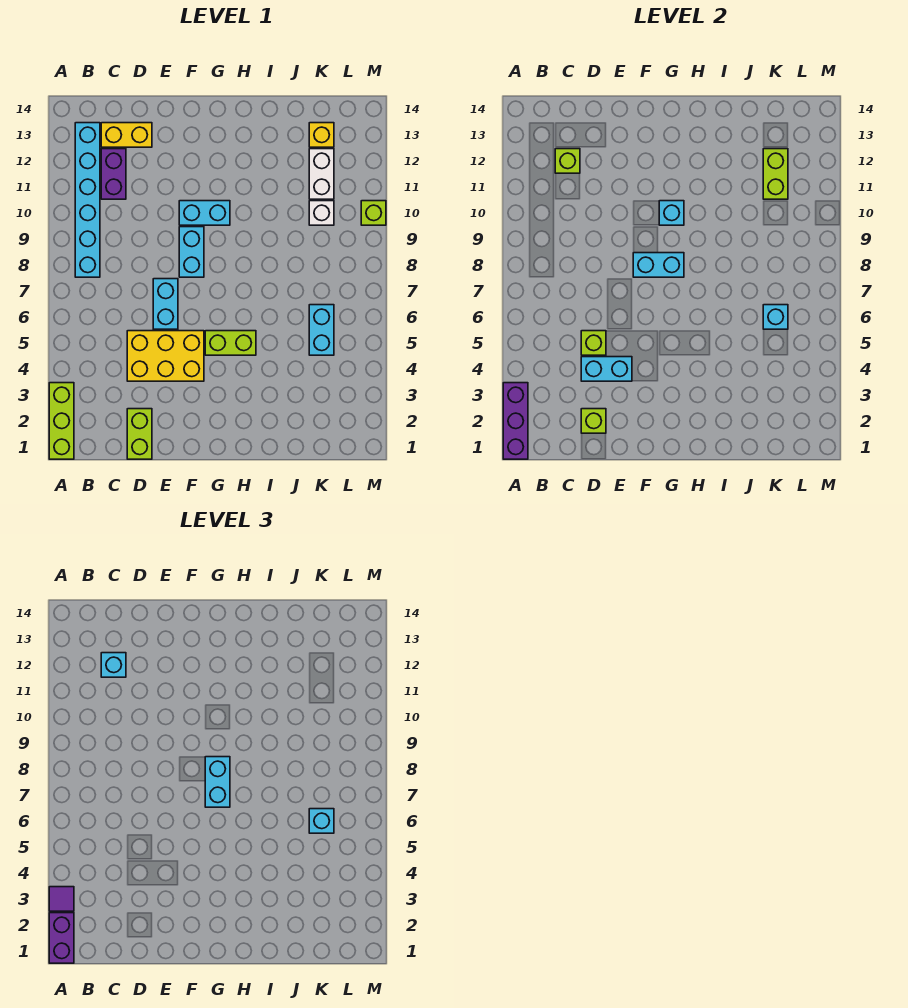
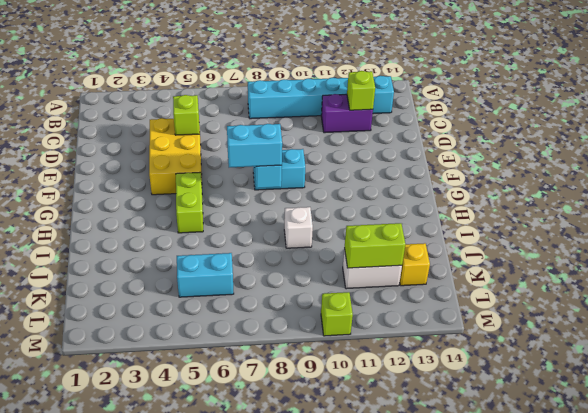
white brick I9 level 1 -> white brick K10 level 1
none -> lime brick A1:A3 level 1
none -> yellow brick C13:D13 level 1
none -> lime brick D1:D2 level 1

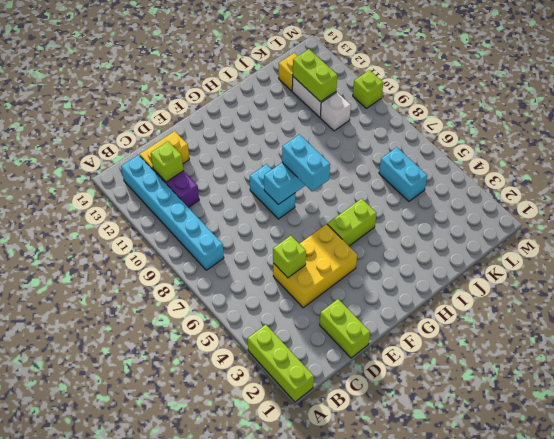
none -> cyan brick E6:E7 level 1
none -> cyan brick F10:G10 level 1
none -> purple brick A1:A3 level 2

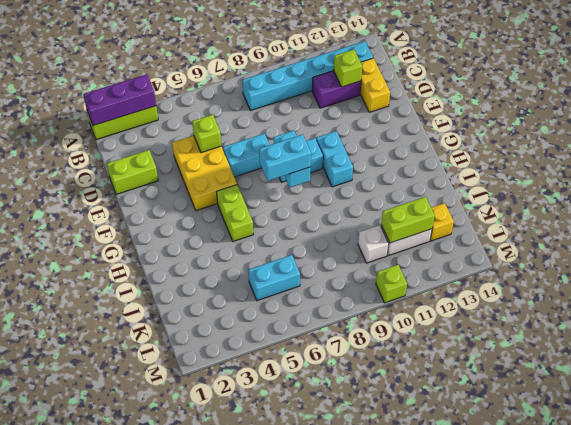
none -> lime brick D2 level 2
none -> cyan brick D4:E4 level 2
none -> cyan brick G10 level 2

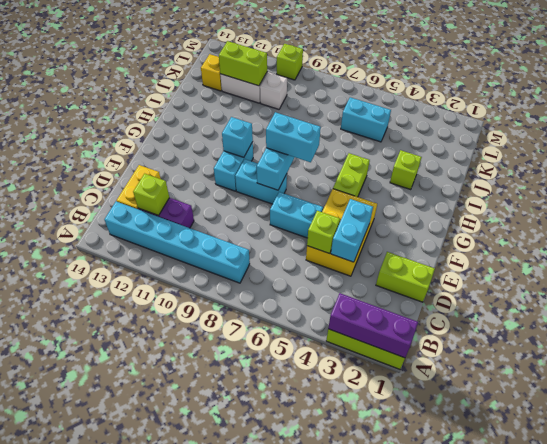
lime brick I3 level 1 -> lime brick D2 level 2
none -> cyan brick K6 level 2
none -> purple brick A1:A2 level 3
none -> purple tile A3 level 3

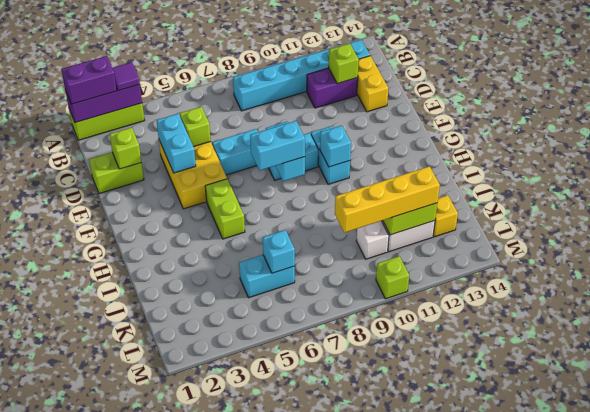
yellow brick K9:K12 level 3 -> none
none -> cyan brick C12 level 3
none -> cyan brick K6 level 3

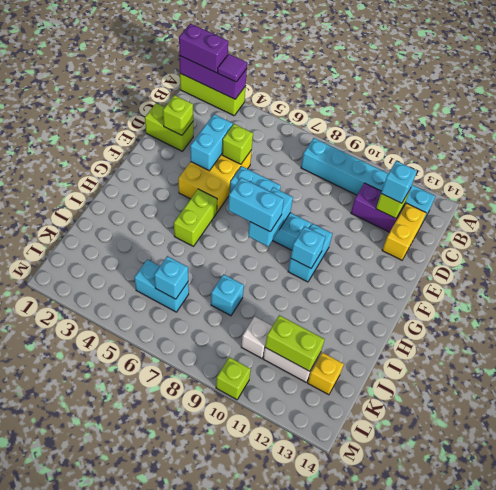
cyan brick J8 level 1 -> cyan brick K6 level 3

